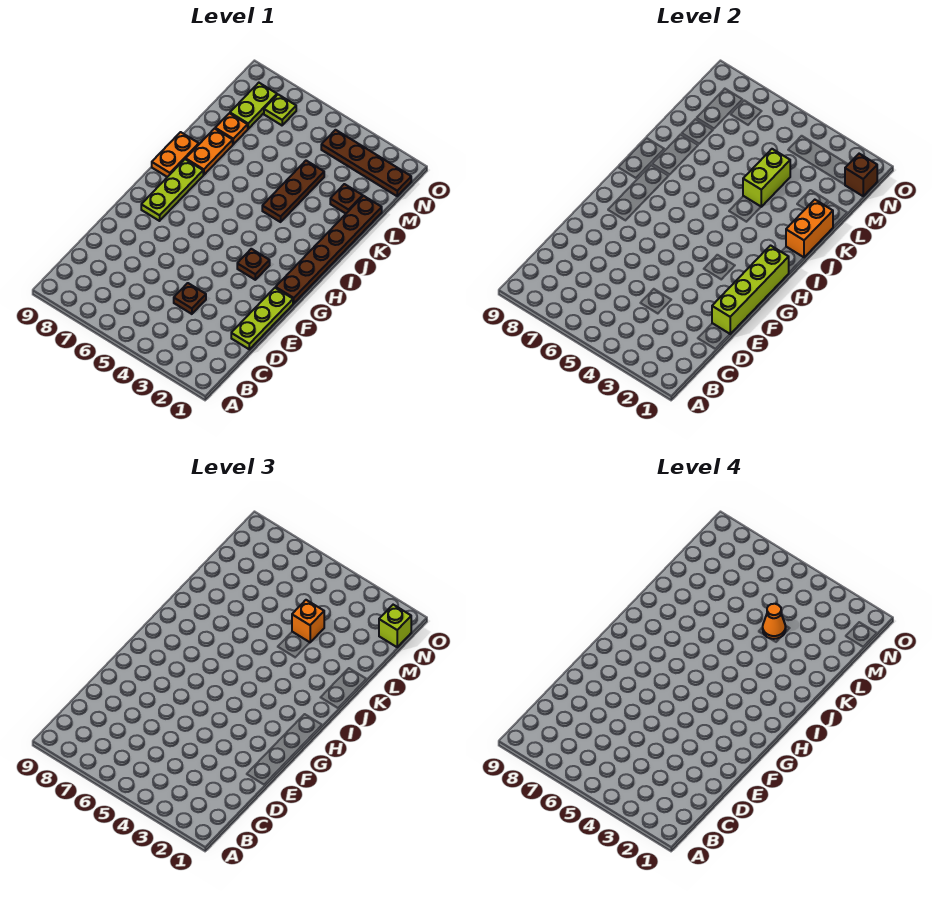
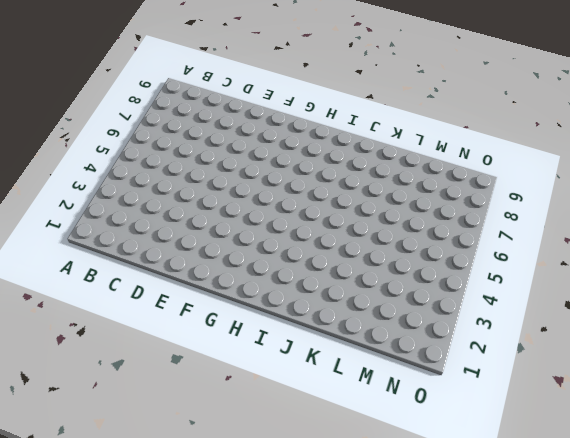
none -> lime plate D1:F1 level 1
none -> brown plate D4 level 1
none -> brown plate G1:L1 level 1

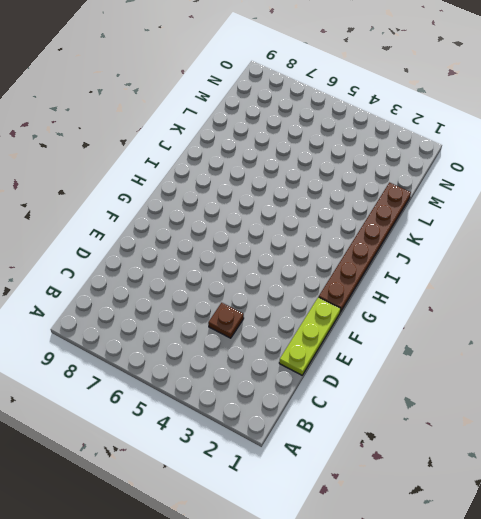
none -> brown plate G3 level 1
none -> lime plate G8:I8 level 1
none -> orange plate I9:J9 level 1

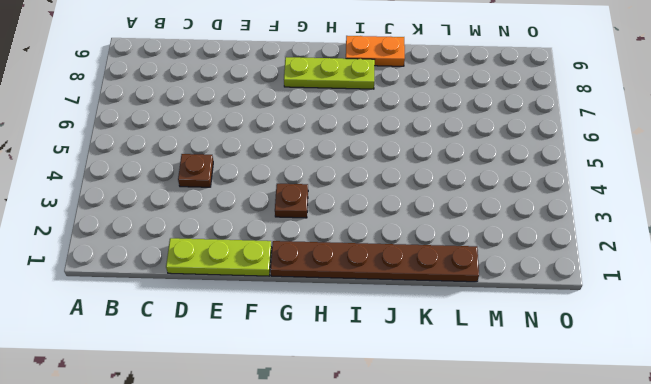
none -> brown plate J4:L4 level 1
none -> orange plate J8:K8 level 1
none -> brown plate L2 level 1

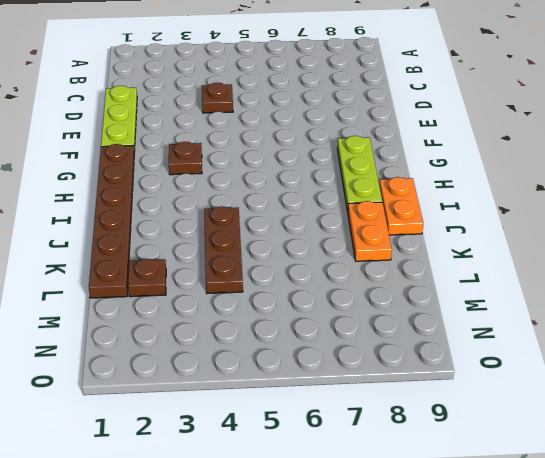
none -> orange plate L8 level 1
none -> lime plate M8:N8 level 1
none -> brown plate N1:N4 level 1

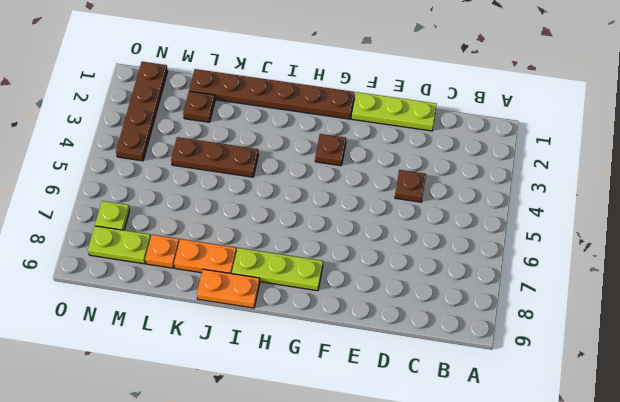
none -> lime brick E1:H1 level 2
none -> orange brick J1:K1 level 2
none -> lime brick K4:L4 level 2

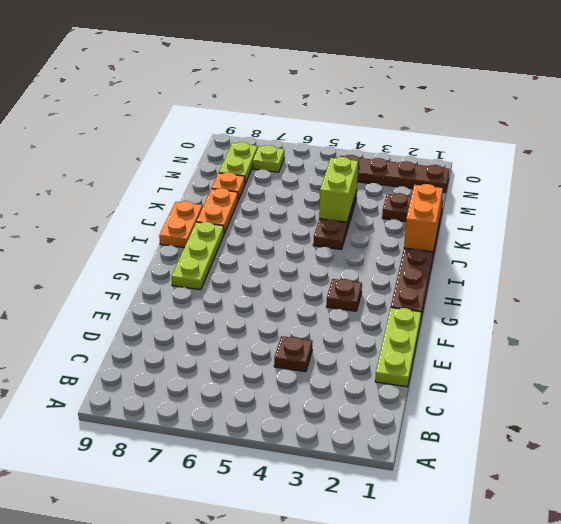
none -> lime brick E1:H1 level 2
none -> brown brick N1 level 2
none -> orange brick L4 level 3

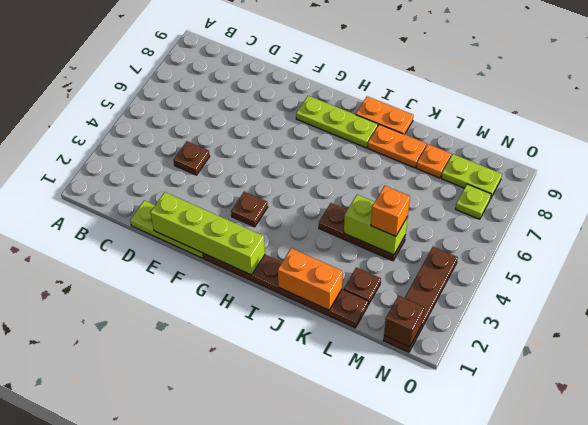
none -> lime brick N1 level 3
none -> orange cone L4 level 4

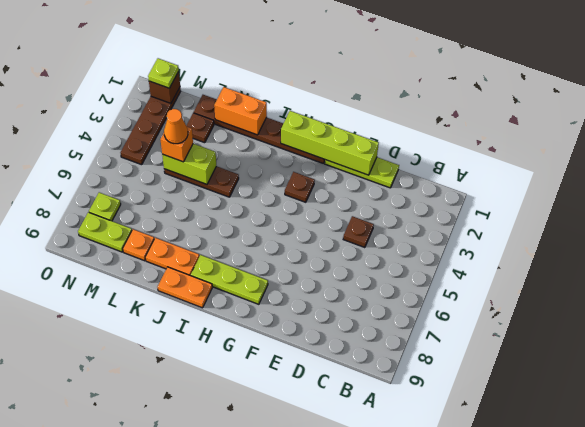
lime plate N1 level 3 -> lime brick N1 level 3

